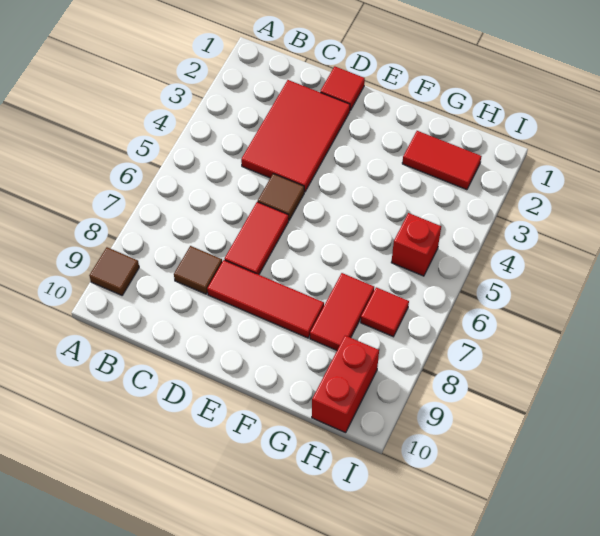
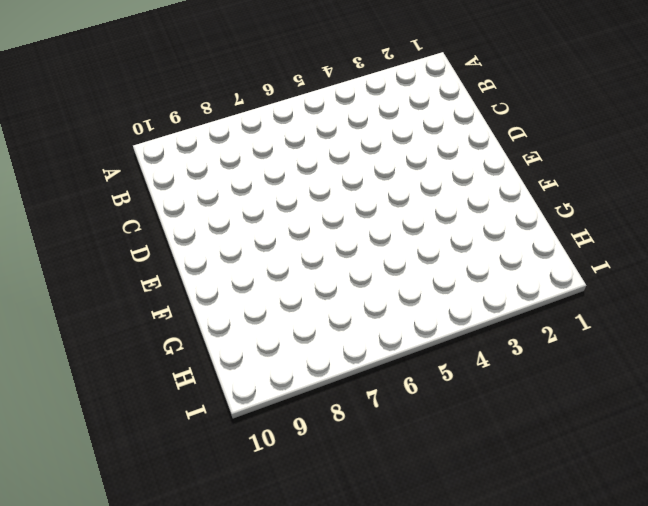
none -> brown tile A9 level 1
none -> red tile C2:D4 level 1
none -> brown tile C8 level 1

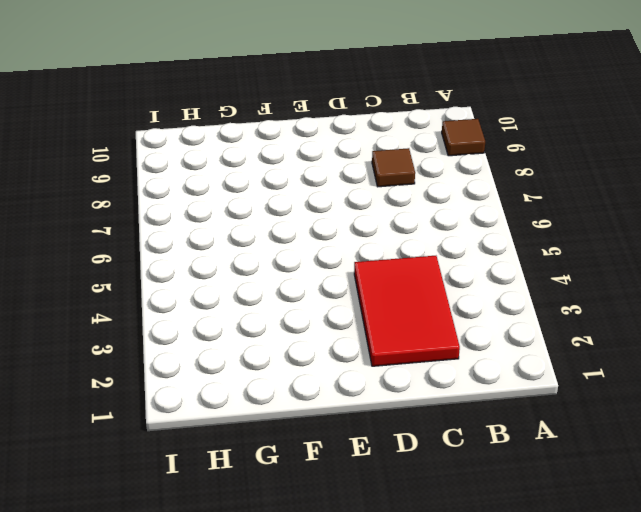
none -> red tile D1 level 1
none -> brown tile D5 level 1
none -> red tile D6:D7 level 1

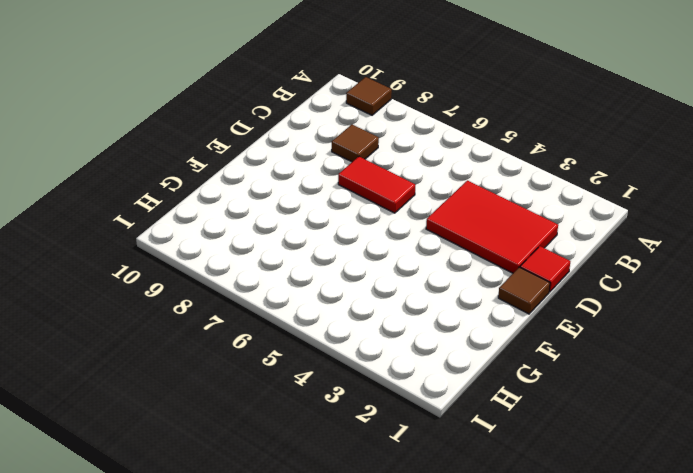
brown tile E1 level 1 -> brown tile D5 level 1
none -> red tile D8:F8 level 1
none -> red tile G2:H2 level 1
none -> red tile G7:G8 level 1

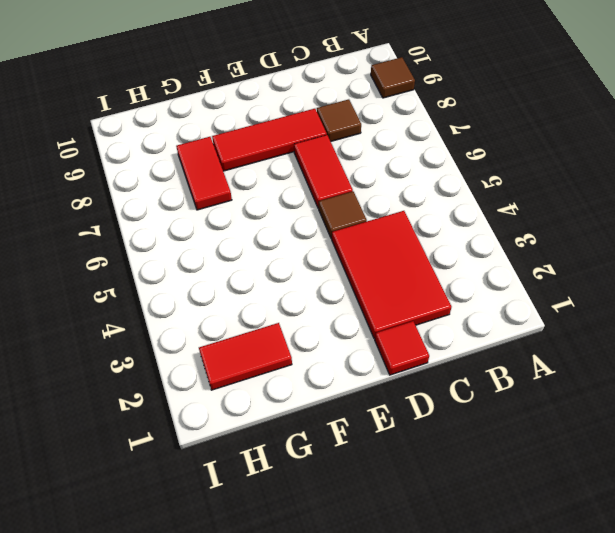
none -> red brick H5 level 1
none -> red tile H7 level 1
none -> red brick H9:H10 level 1

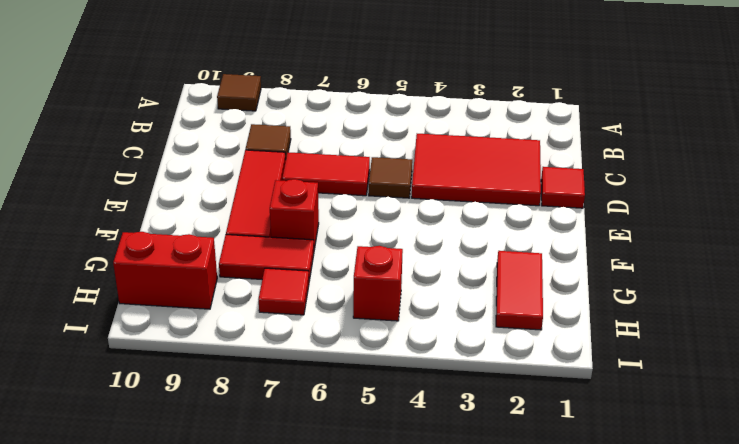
red brick F7 level 1 -> none

